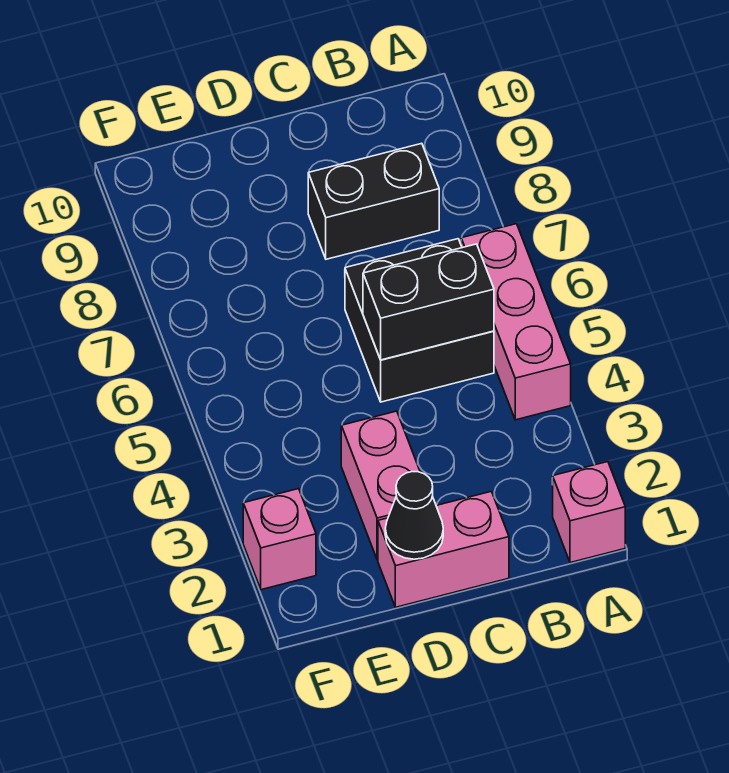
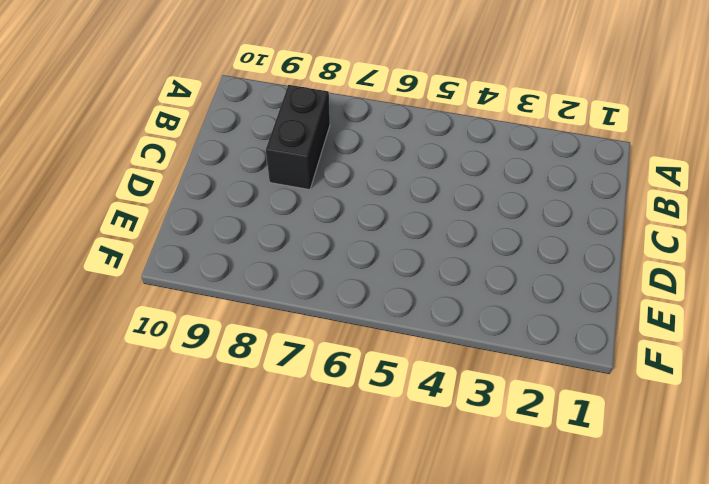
none -> pink brick A1 level 1
none -> pink brick A4:A6 level 1

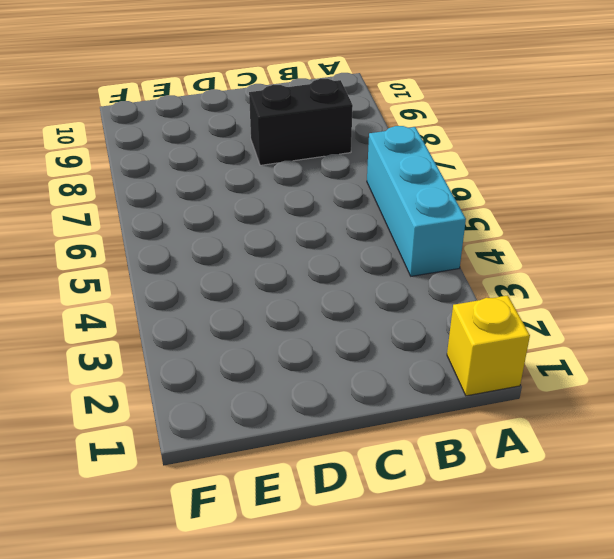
yellow brick A1 level 1 -> pink brick A1 level 1
cyan brick A4:A6 level 1 -> pink brick A4:A6 level 1
none -> black brick B5:C6 level 1
none -> pink brick C1:D1 level 1

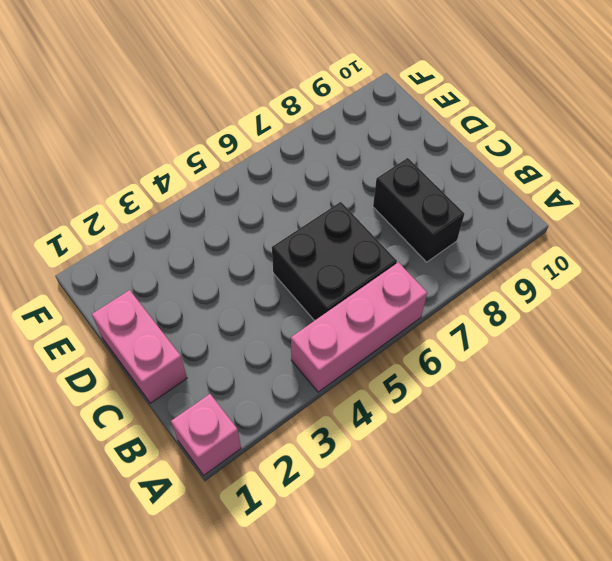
none -> pink brick D2:D3 level 1
none -> pink brick F2 level 1

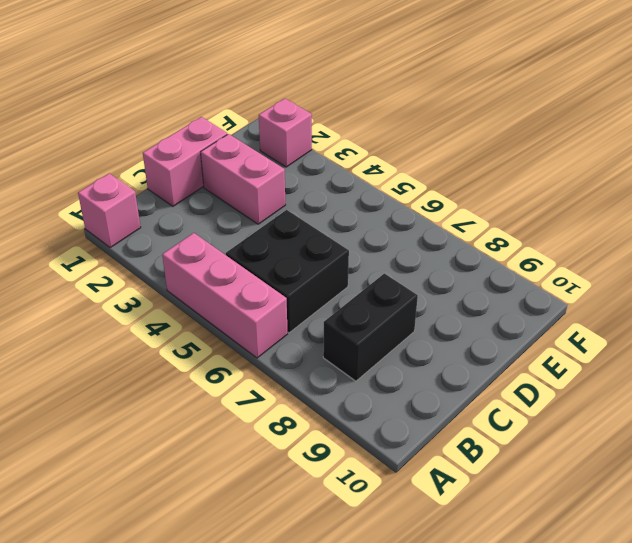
none -> black brick B5:C5 level 2
none -> black cone D1 level 2

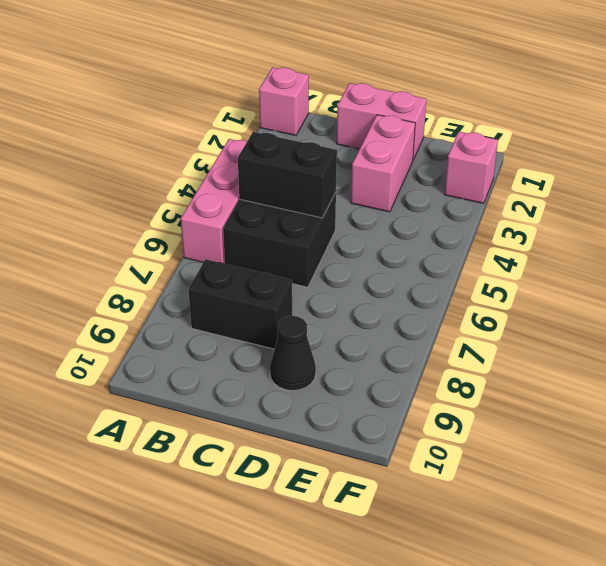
black cone D9 level 1 -> black cone D1 level 2

